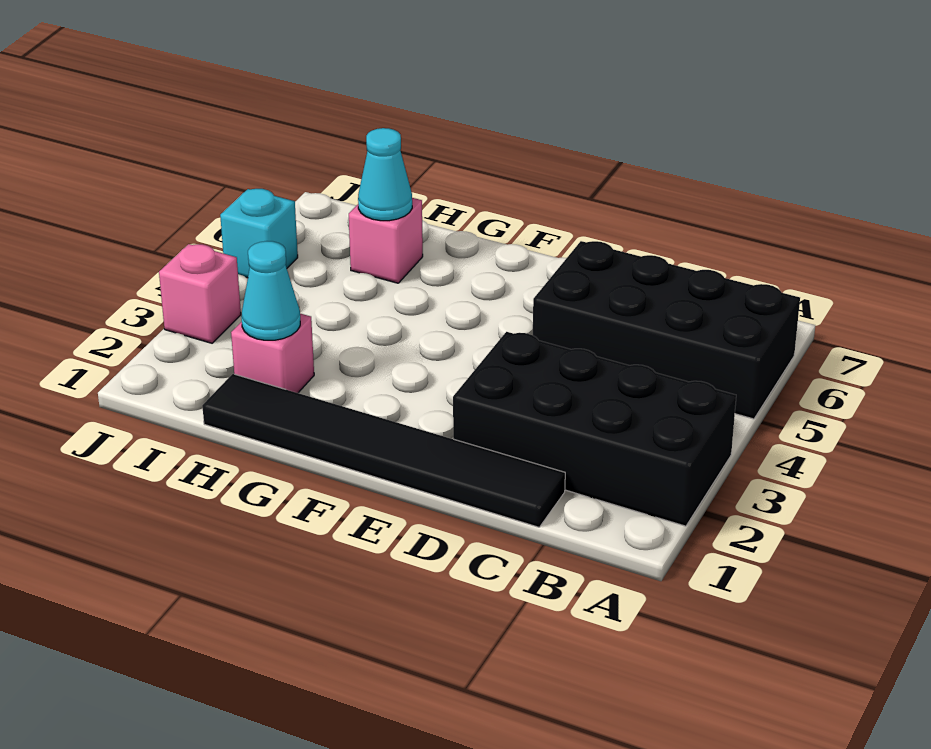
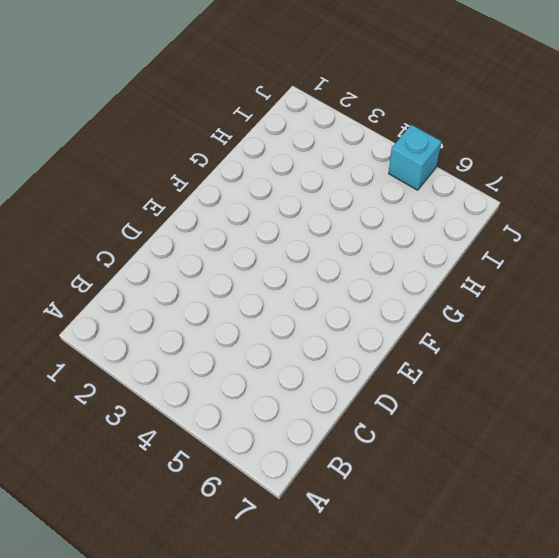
none -> black brick A2:D3 level 1
none -> black brick A5:D6 level 1

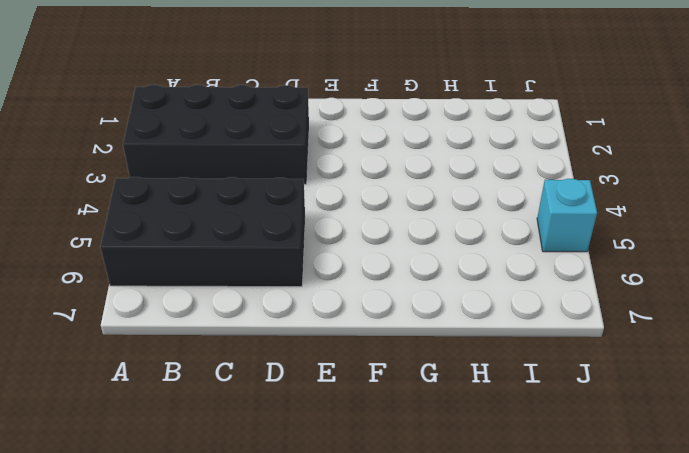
none -> black tile C1:H1 level 1
none -> pink brick H2 level 1

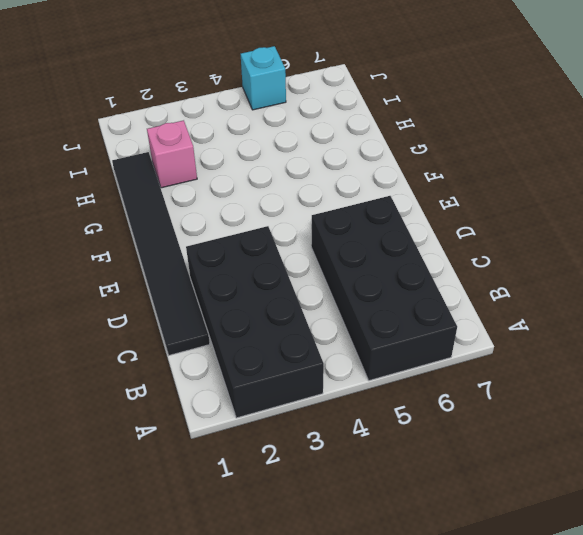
none -> pink brick H6 level 1
none -> pink brick J3 level 1

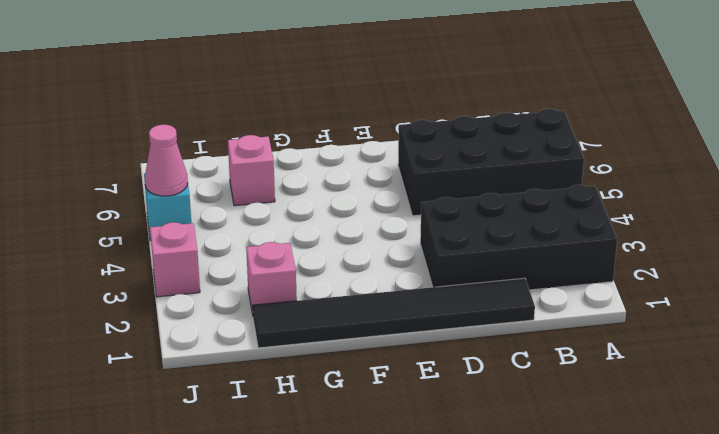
pink cone J5 level 2 -> none
none -> cyan cone H2 level 2
none -> cyan cone H6 level 2

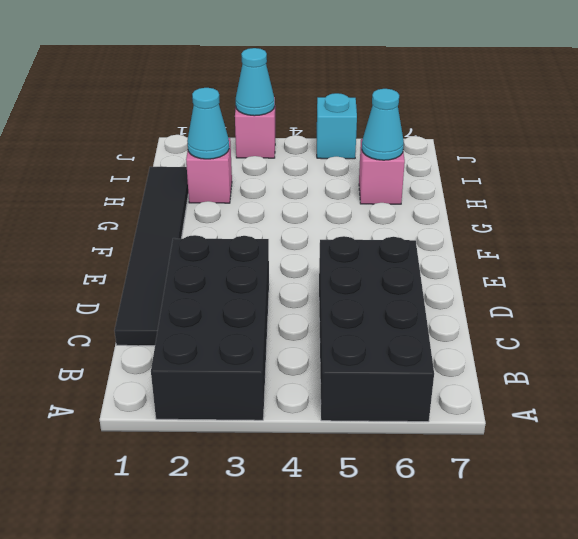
cyan cone J3 level 2 -> none

